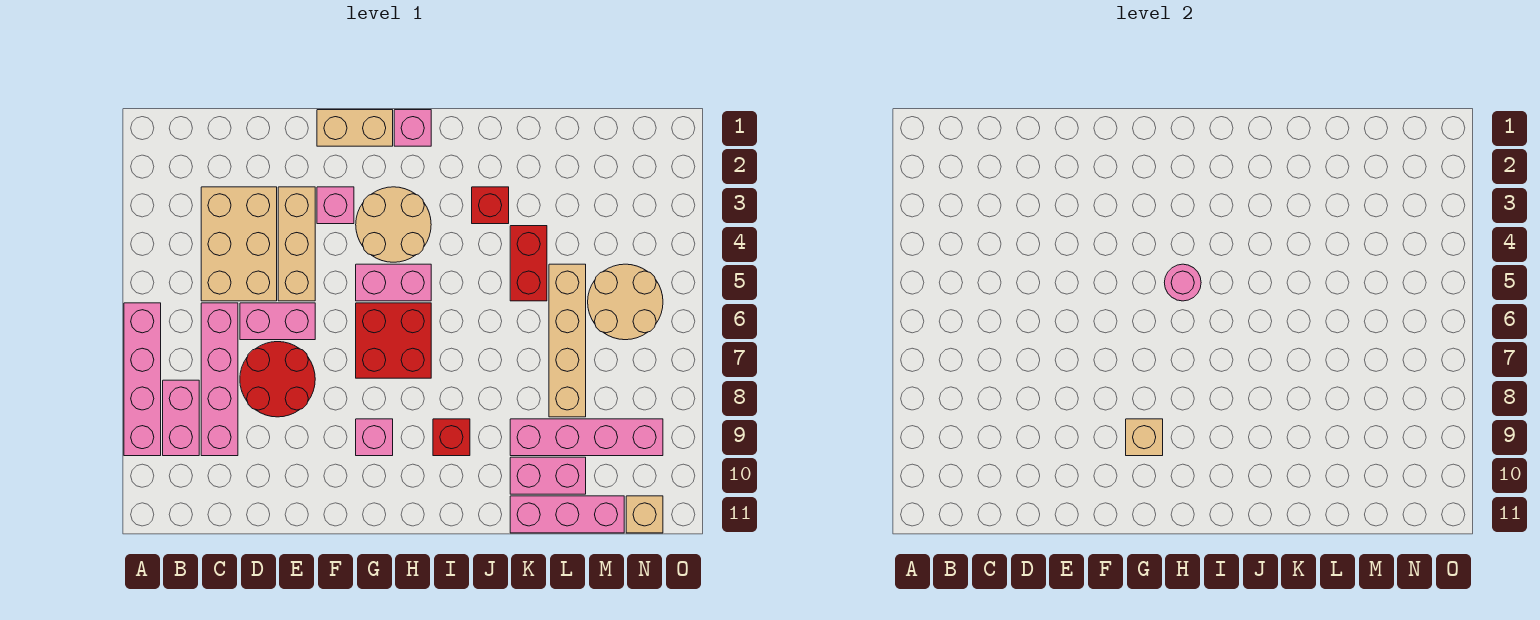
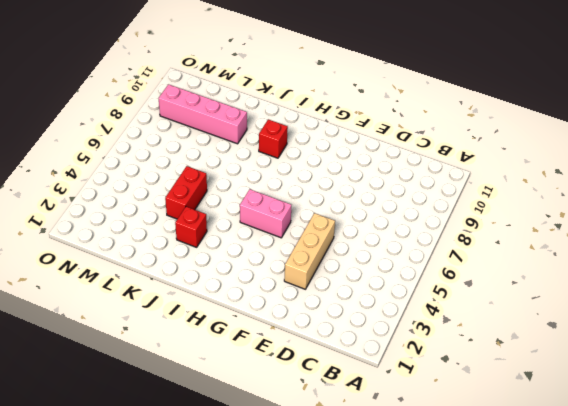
none -> pink brick A6:A9 level 1
none -> pink brick B8:B9 level 1
none -> tan brick C3:D5 level 1

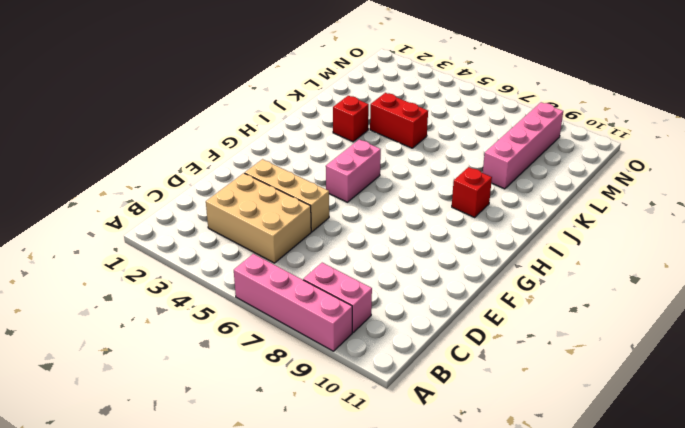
none -> pink brick C6:C9 level 1
none -> pink brick D6:E6 level 1
none -> red round brick D7:E8 level 1

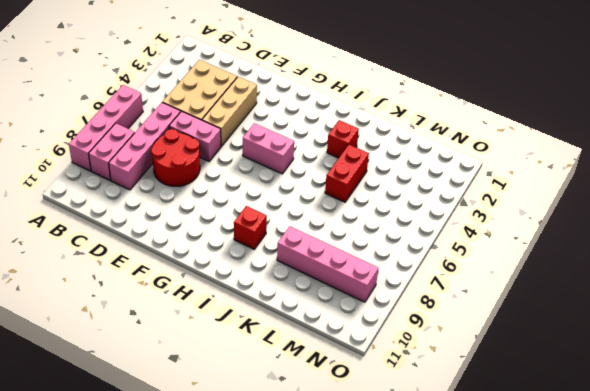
none -> tan brick F1:G1 level 1
none -> pink brick F3 level 1
none -> tan round brick G3:H4 level 1

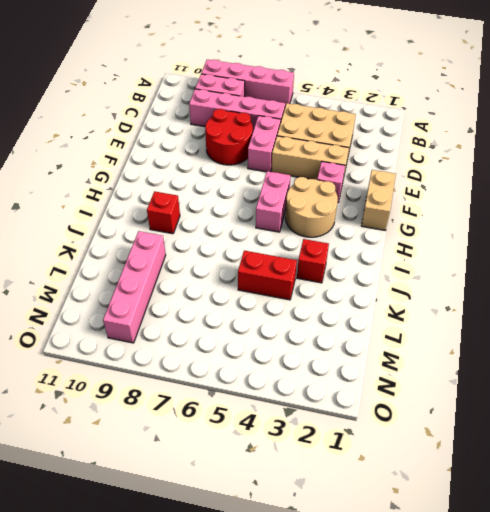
none -> red brick G6:H7 level 1
none -> pink brick G9 level 1
none -> pink brick H1 level 1

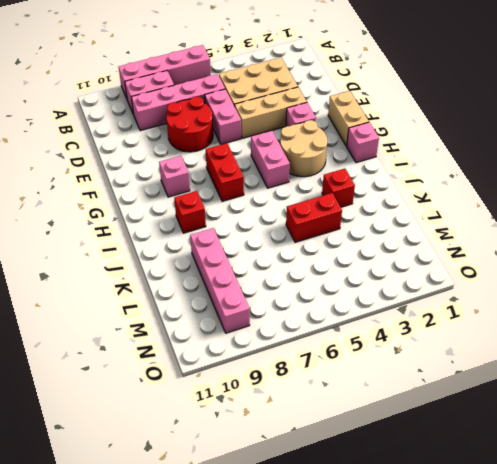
red brick G7:H7 level 1 -> red brick G6:H7 level 1
none -> pink brick K10:L10 level 1
none -> pink brick K11:M11 level 1
none -> tan brick L5:L8 level 1

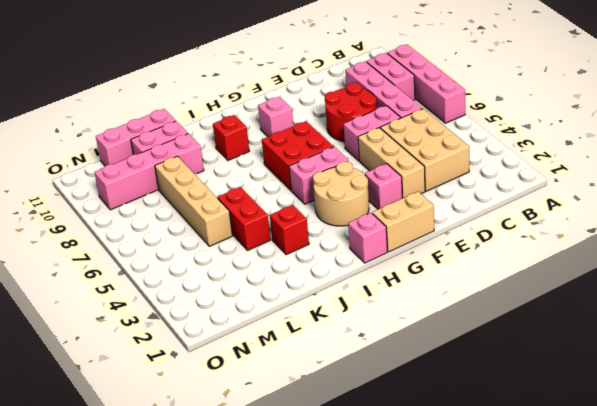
none -> tan round brick M5:N6 level 1
none -> tan brick N11 level 1
none -> tan brick G9 level 2

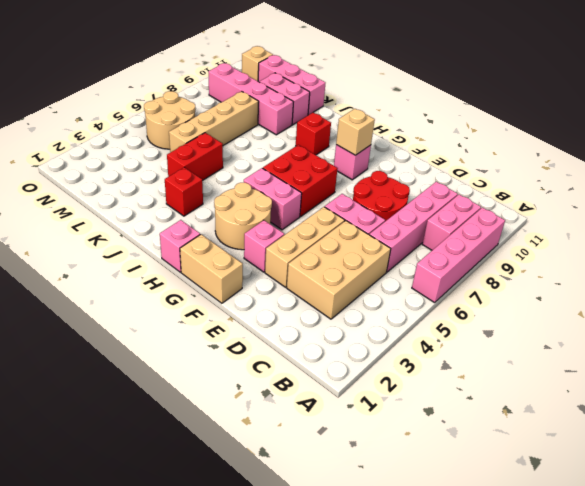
none -> pink round brick H5 level 2

